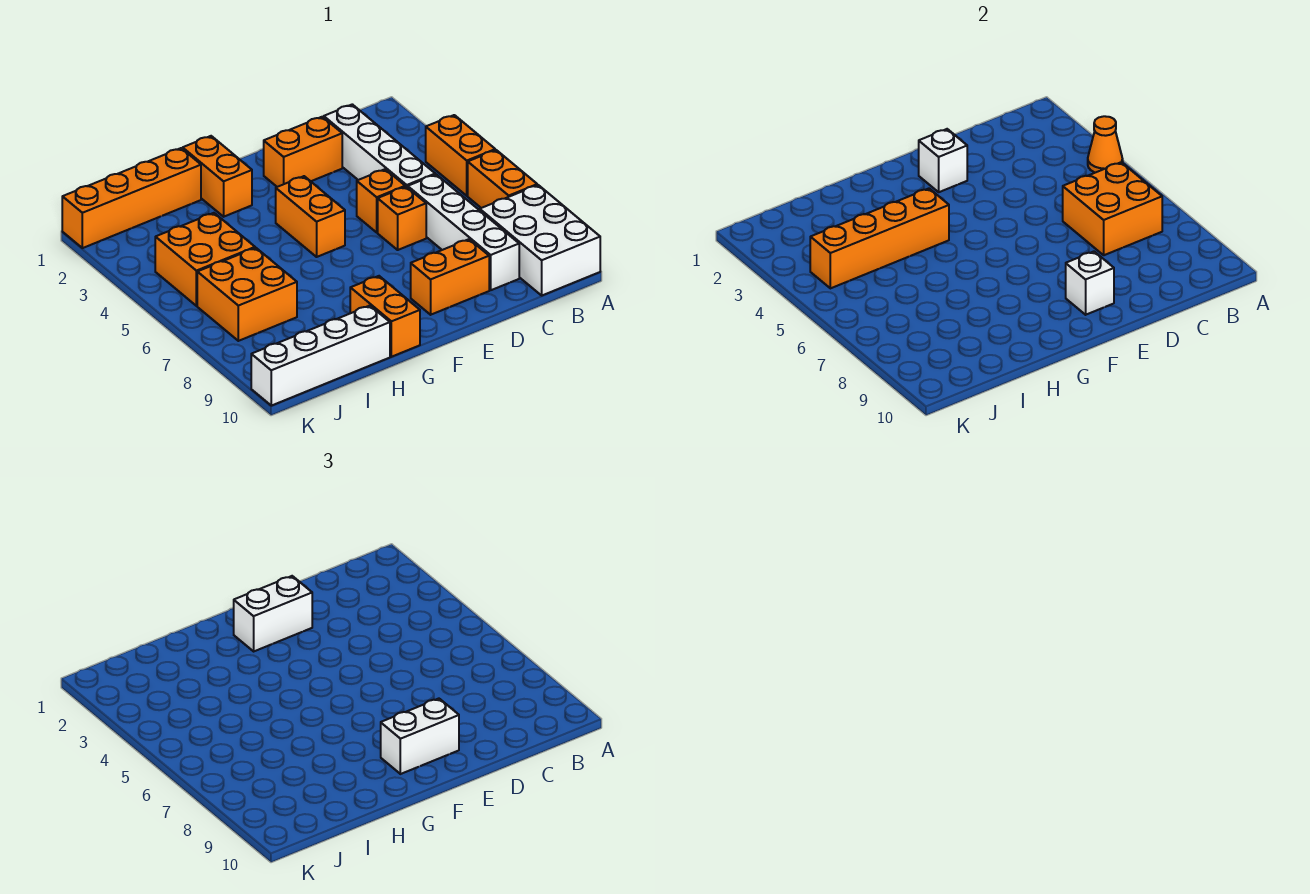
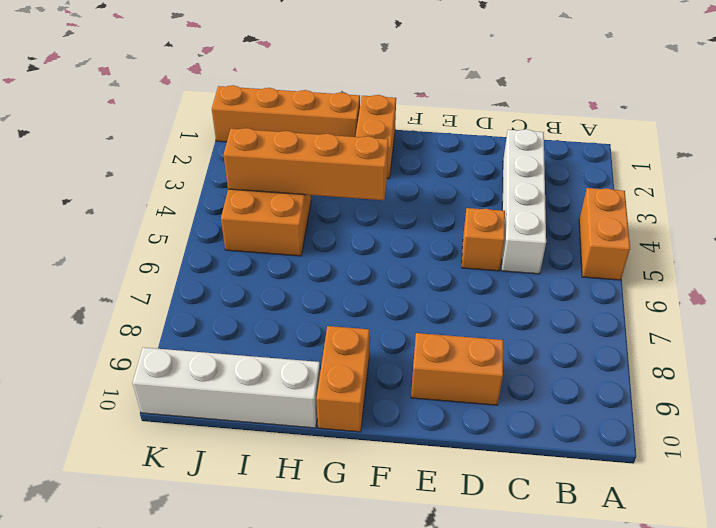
none -> orange brick A6:A7 level 1
none -> white brick A8:B10 level 1
none -> white brick C6:C9 level 1

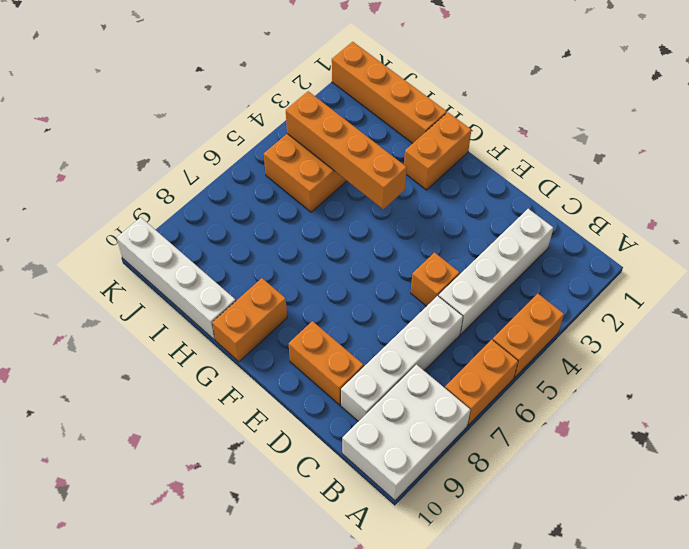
none -> orange brick D2:E2 level 1
none -> orange brick D6 level 1
none -> orange brick F4:F5 level 1

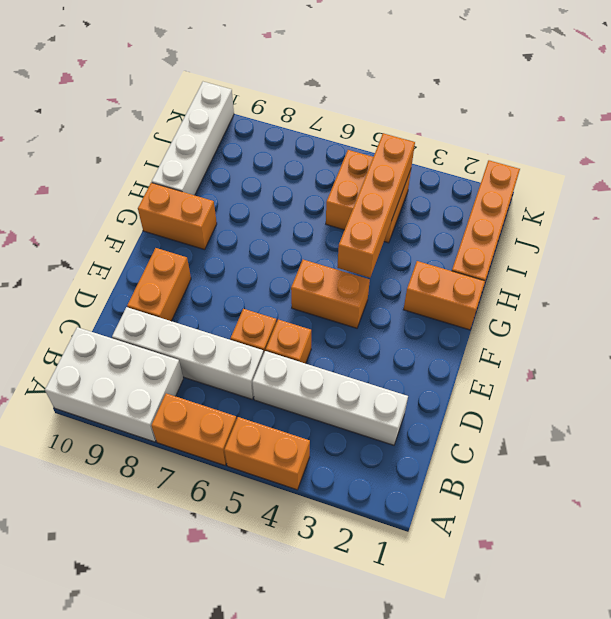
none -> orange brick D2:E2 level 1
none -> orange brick I6:J7 level 1
none -> orange cone A4 level 2

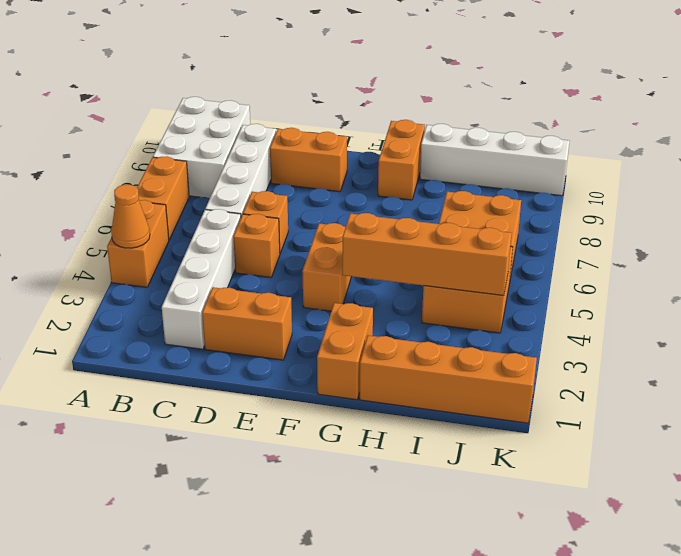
none -> orange brick B6:C7 level 2
none -> white brick E2 level 2
none -> white brick E9 level 2

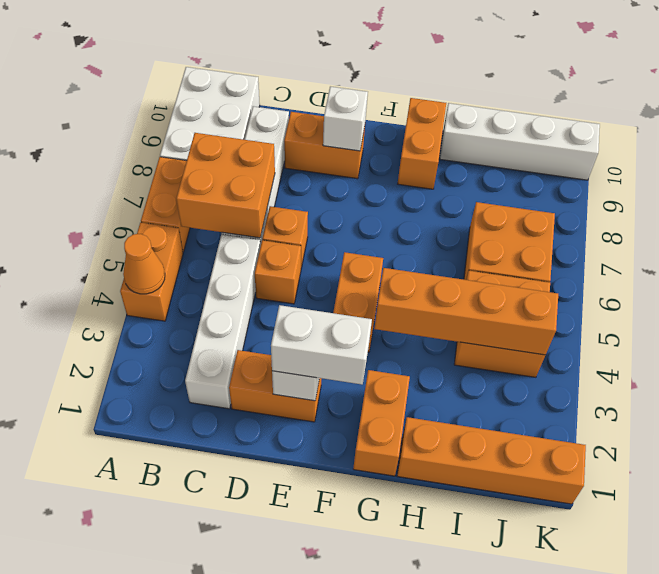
none -> white brick E9:F9 level 3

